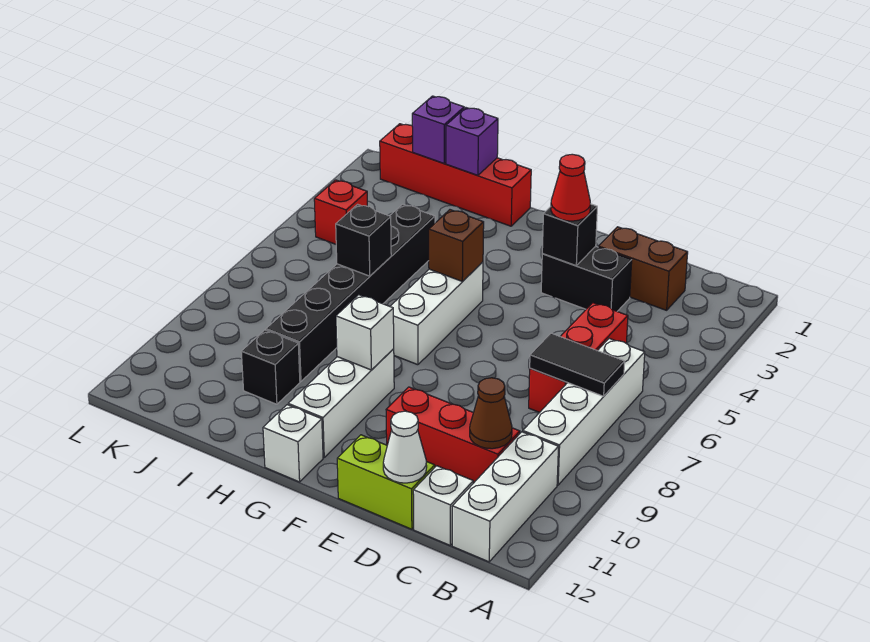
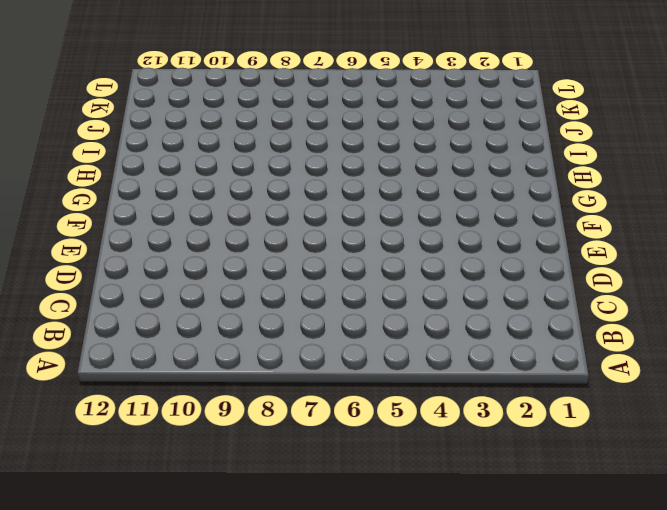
none -> white brick B6:B9 level 1
none -> white brick B10:B12 level 1
none -> brown brick C2:D2 level 1

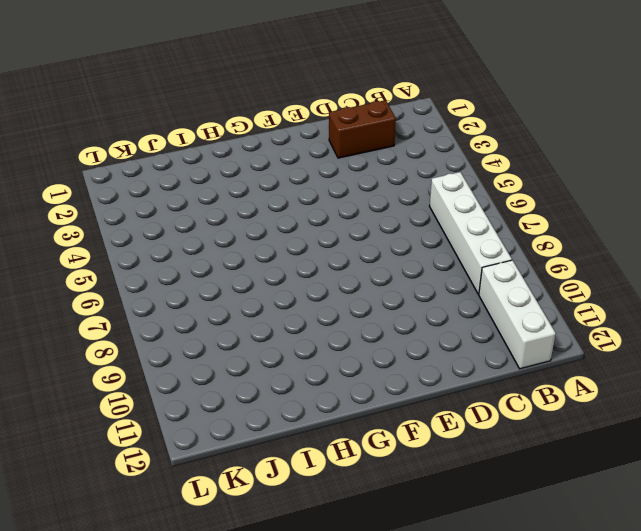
none -> red brick C5:C7 level 1
none -> red brick C10:E10 level 1
none -> white brick C12 level 1

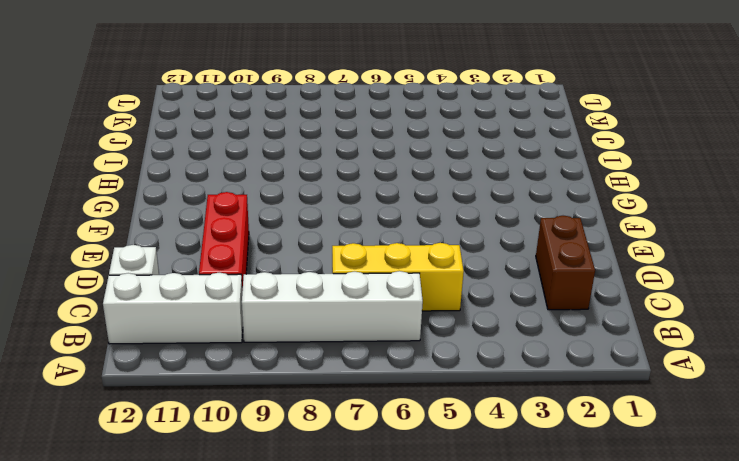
yellow brick C5:C7 level 1 -> red brick C5:C7 level 1
none -> black brick D3:E3 level 1
none -> lime brick D12:E12 level 1
none -> white brick G5:G7 level 1

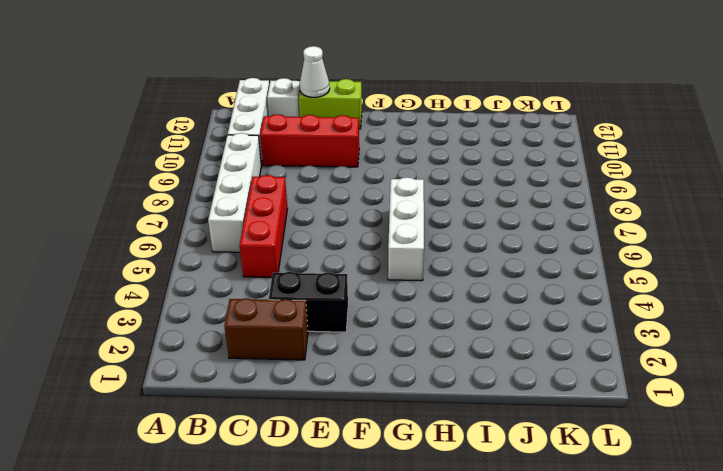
none -> white brick G9:G11 level 1
none -> white brick G12 level 1
none -> red brick H1:K1 level 1

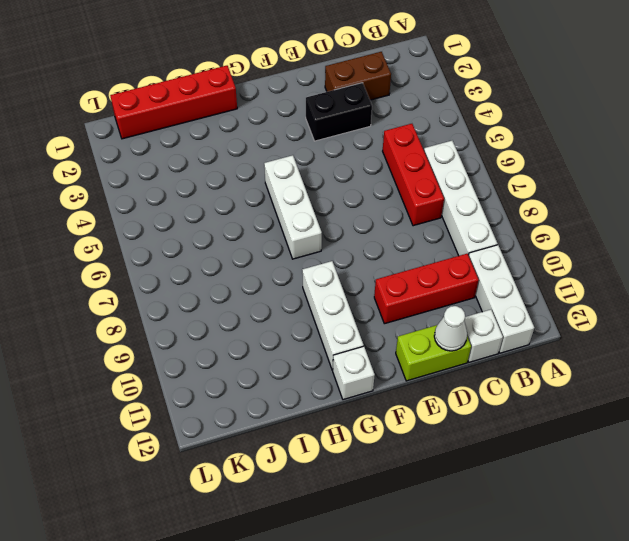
none -> black brick I4:I9 level 1
none -> black brick I10 level 1
none -> red brick K4 level 1

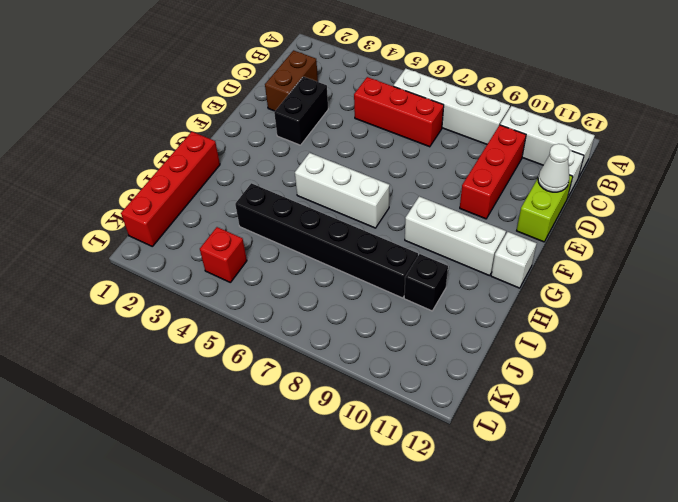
none -> black tile B7:C7 level 2
none -> brown cone C10 level 2
none -> black brick E3 level 2

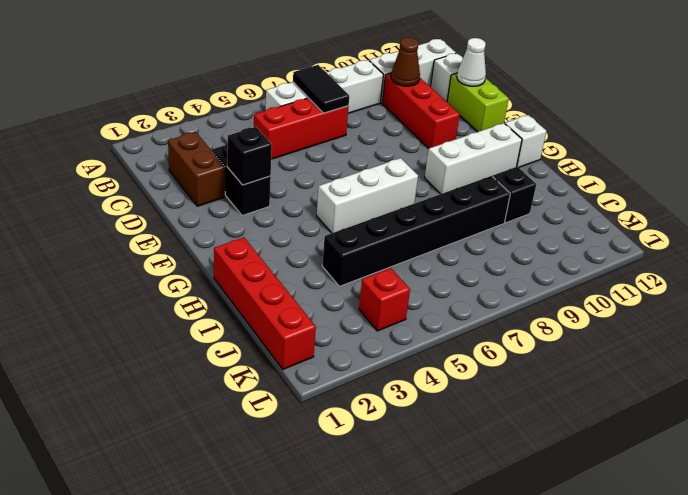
none -> brown brick G5 level 2
none -> white brick G9 level 2
none -> purple brick I1 level 2

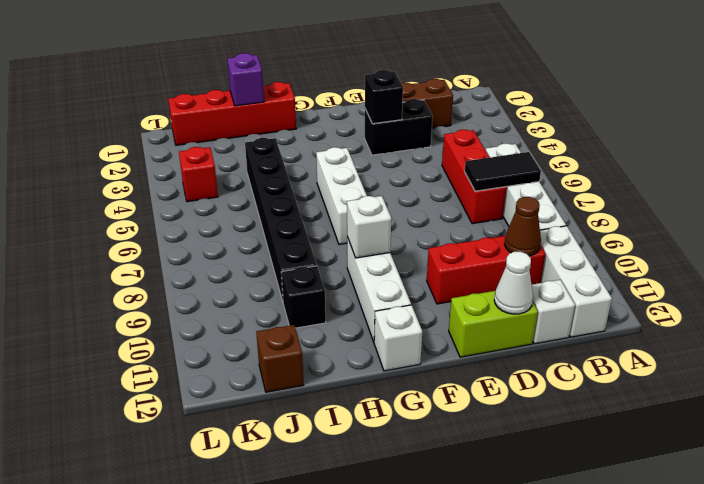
brown brick J12 level 1 -> brown brick G5 level 2
none -> black brick I6 level 2
none -> purple brick J1 level 2
none -> red cone E3 level 3

